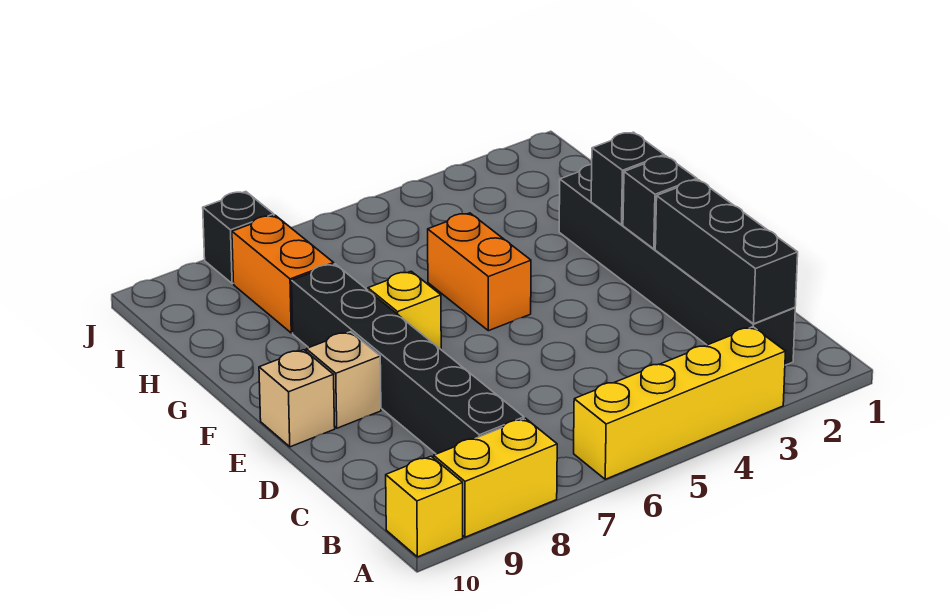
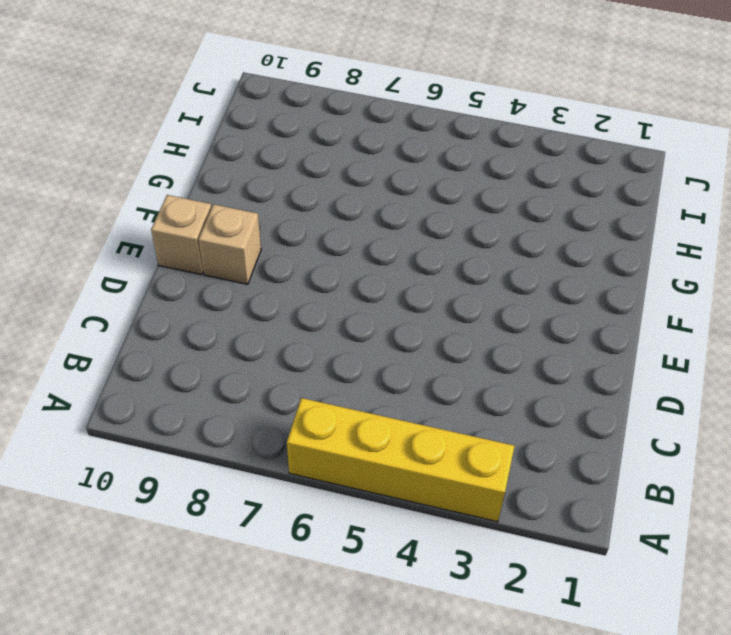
none -> yellow brick A8:A9 level 1
none -> yellow brick A10 level 1
none -> black brick B2:G2 level 1

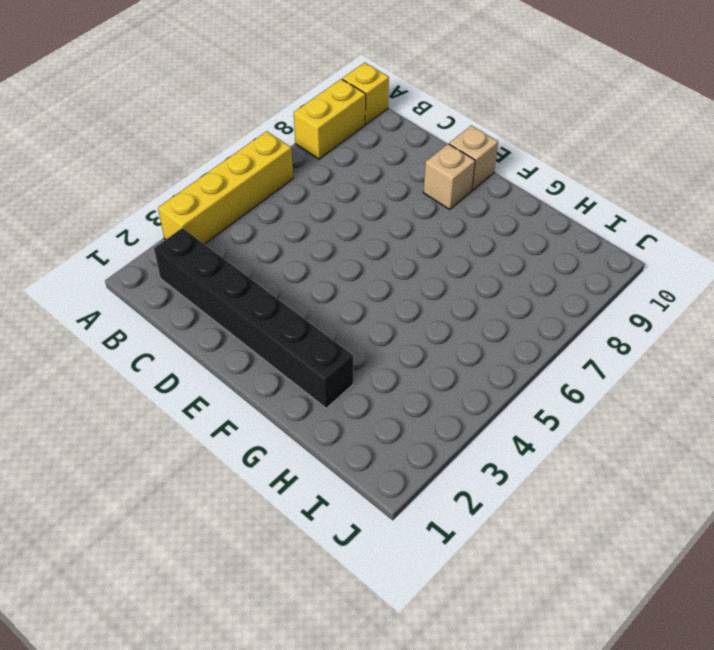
none -> black brick B8:G8 level 1
none -> orange brick F5:G5 level 1
none -> yellow brick F7 level 1

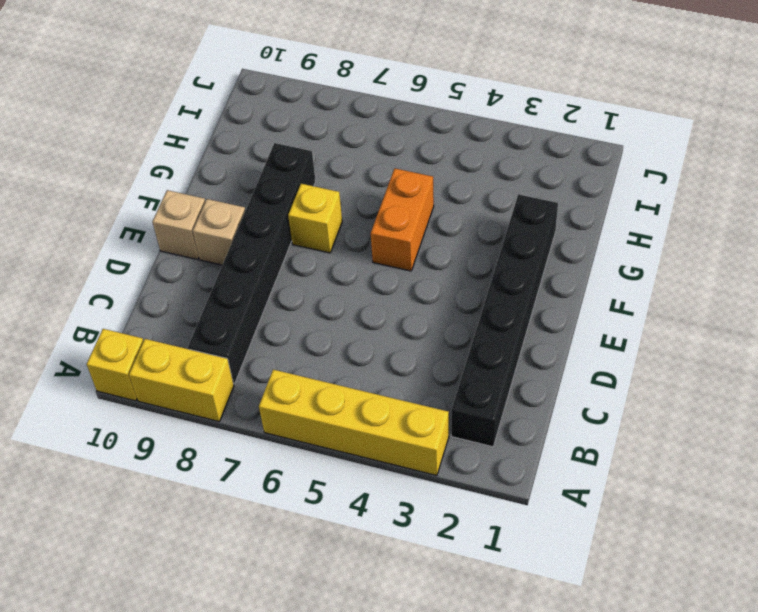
none -> orange brick H8:I8 level 1
none -> black brick J8 level 1
none -> black brick B2:D2 level 2

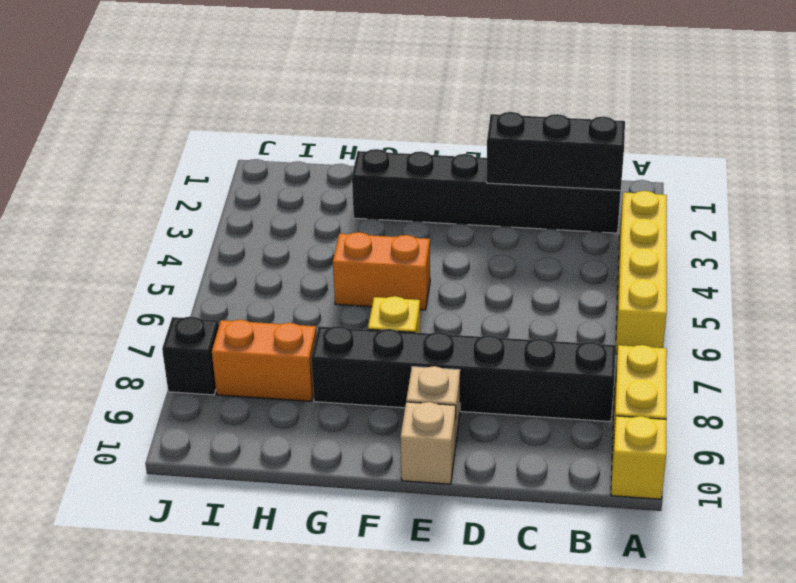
none -> black brick E2 level 2
none -> black brick F2 level 2

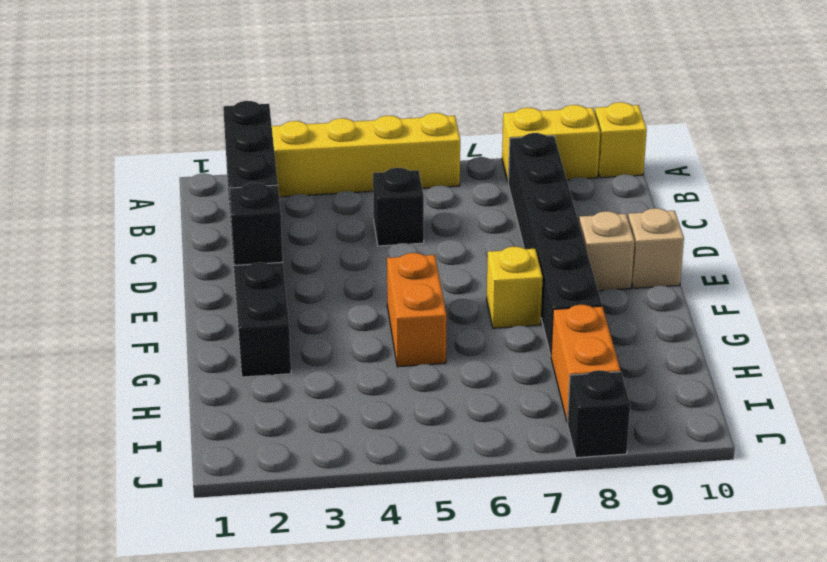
black brick C5 level 1 -> black brick F2 level 2

